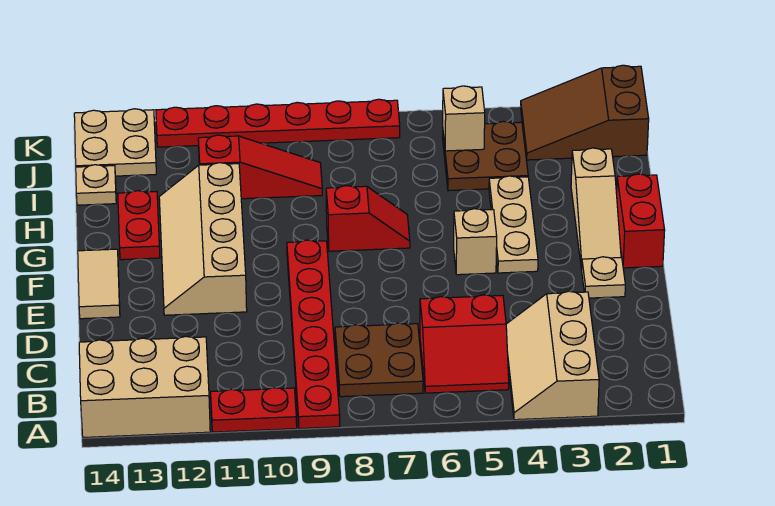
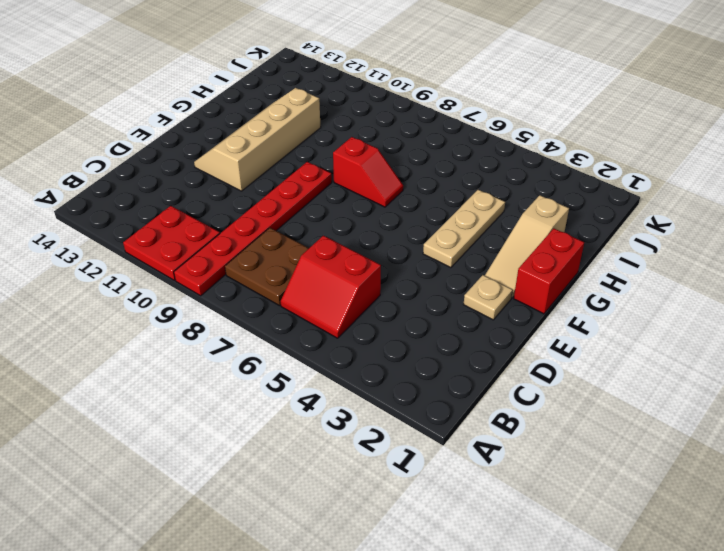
red plate A10:B11 level 1 -> red plate A10:A11 level 1
none -> tan slope A3:C4 level 1 top 3
none -> tan brick A12:B14 level 1
none -> tan tile E14:F14 level 1

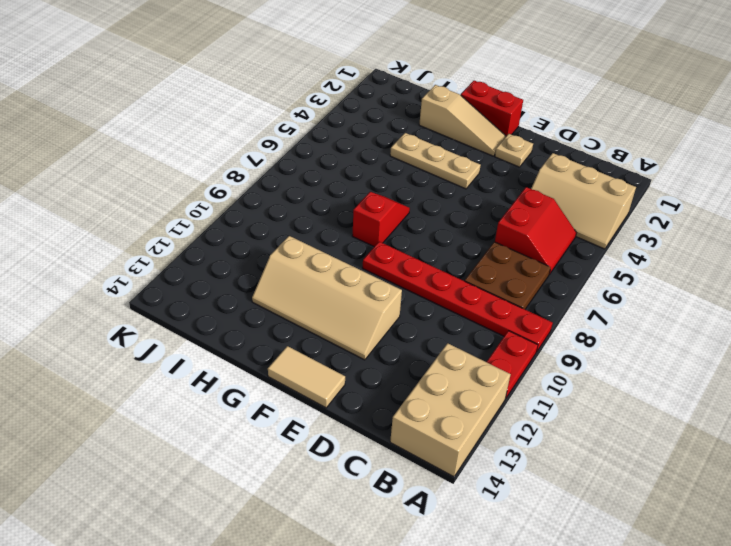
none -> tan brick F5 level 1
none -> red plate G13:H13 level 1
none -> brown plate I4:J5 level 1

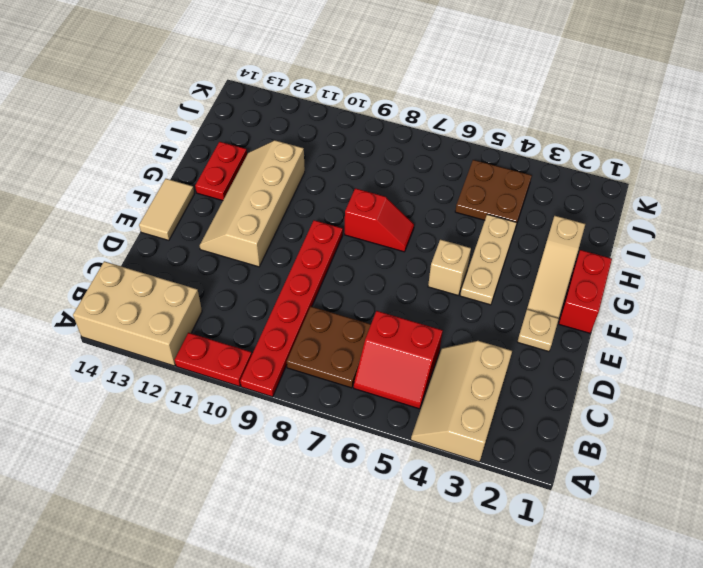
none -> red slope I9:I11 level 1 top 11
none -> tan plate I14 level 1
none -> brown slope J1:K3 level 1 top 1

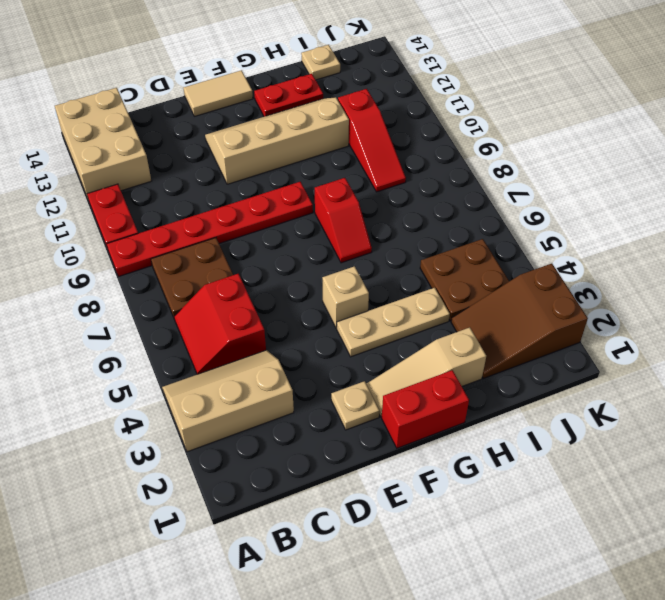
brown slope I2:K3 level 1 top K -> brown slope J1:K3 level 1 top 1
none -> tan plate J13:K14 level 1
none -> red plate K7:K12 level 1
none -> tan brick J5 level 2

